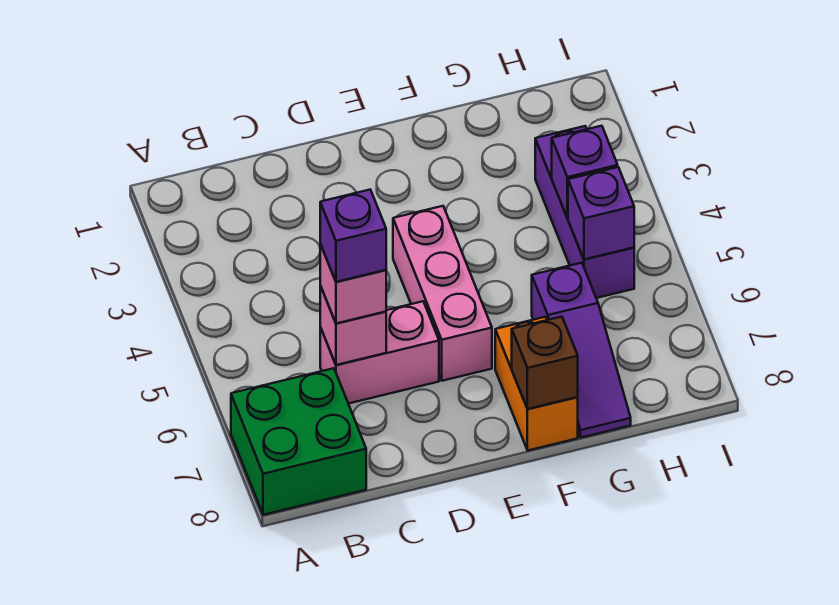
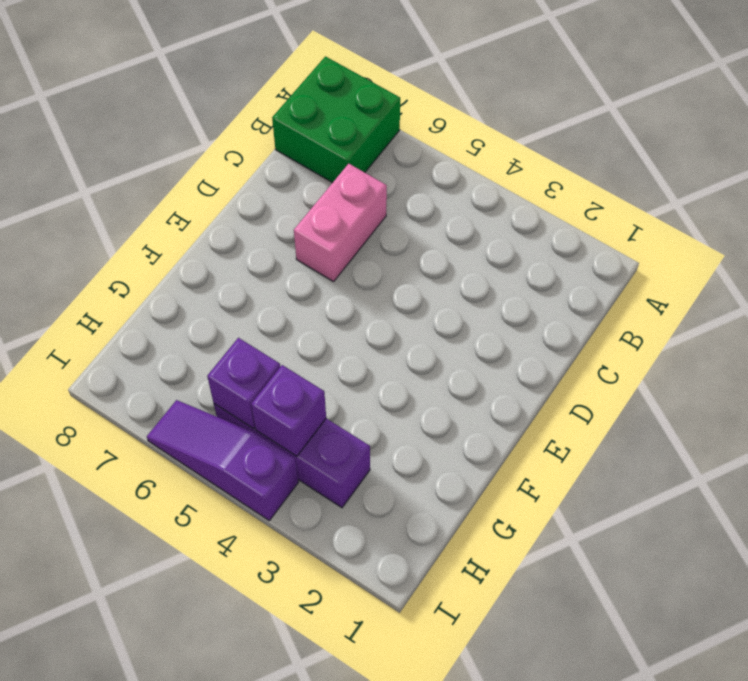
purple slope I4:I6 level 1 top 4 -> purple slope G6:G8 level 1 top 6
none -> pink brick E4:E6 level 1
none -> orange brick F7:F8 level 1
none -> pink brick C6 level 2

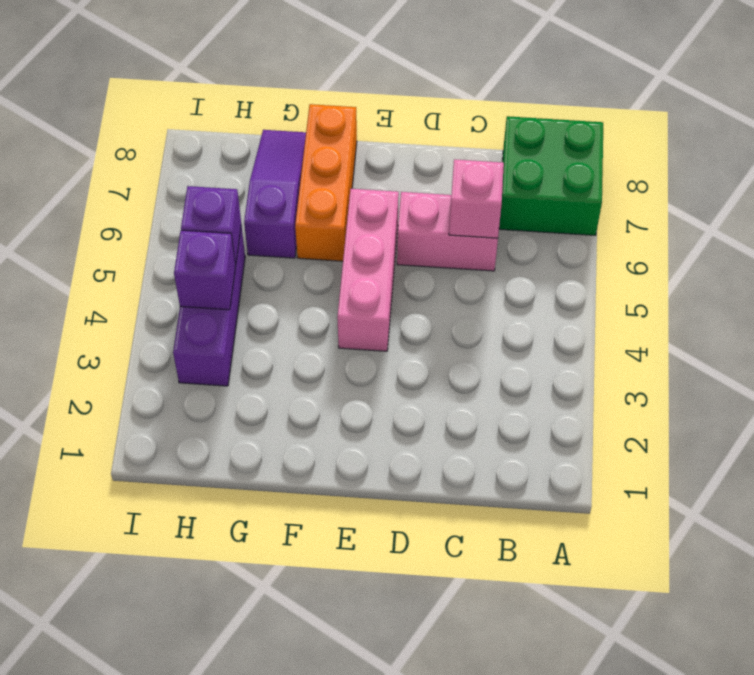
orange brick F6:F8 level 1 -> orange brick F7:F8 level 1
none -> brown brick F8 level 2
none -> pink brick C6 level 3
none -> purple brick C6 level 4

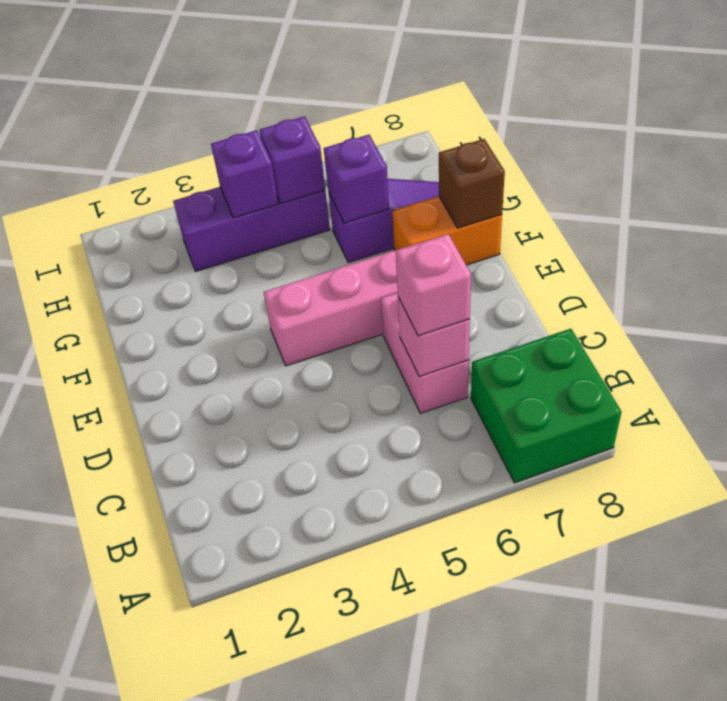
purple brick G6 level 2 -> purple brick C6 level 4

